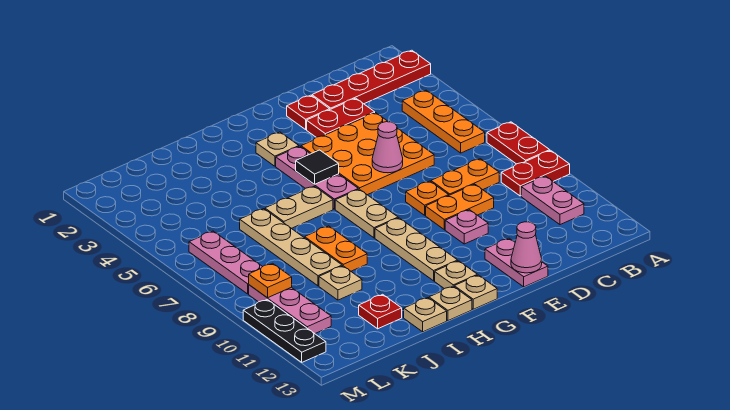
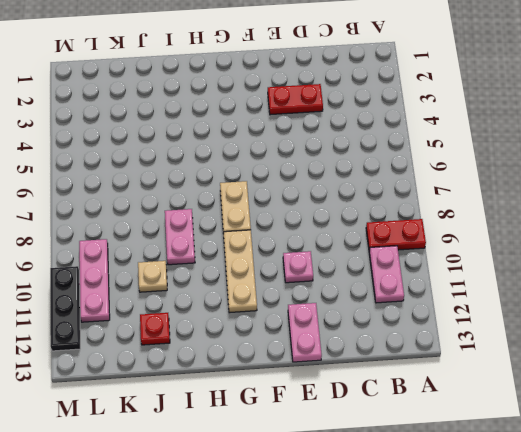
pink plate I8:I9 level 1 -> orange plate I8:I9 level 1
none -> red plate A2:D2 level 1
none -> red plate A7:A8 level 1
none -> orange plate B4:B6 level 1
none -> orange plate C8:D8 level 1

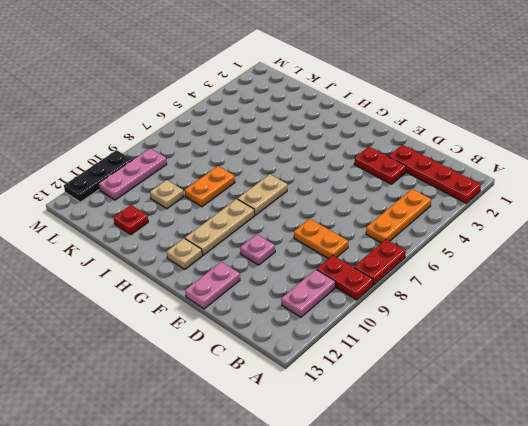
none -> orange plate D4:F6 level 1
none -> orange plate D9:E9 level 1
none -> red plate E2 level 1
none -> orange plate E8 level 1

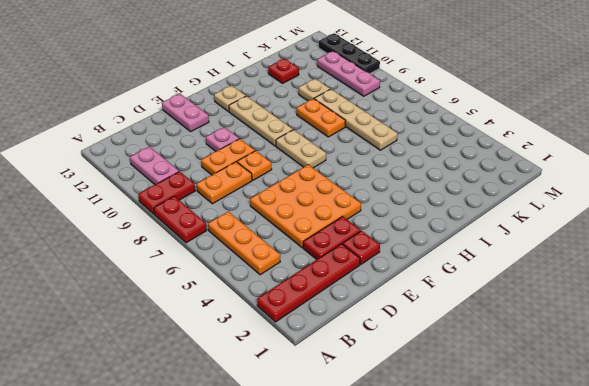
none -> tan plate G3 level 1
none -> pink plate G4:G6 level 1
none -> tan plate G13 level 1
none -> tan plate H6:I6 level 1

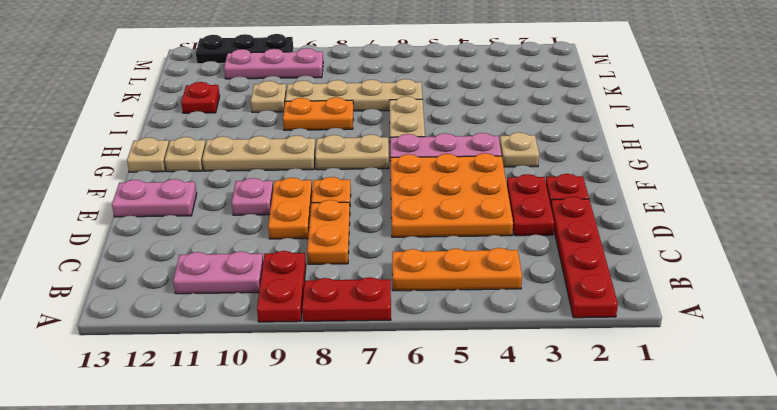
none -> tan plate H13 level 1
none -> tan plate I13 level 1
none -> pink plate L6:L8 level 1
none -> pink cone E6 level 2

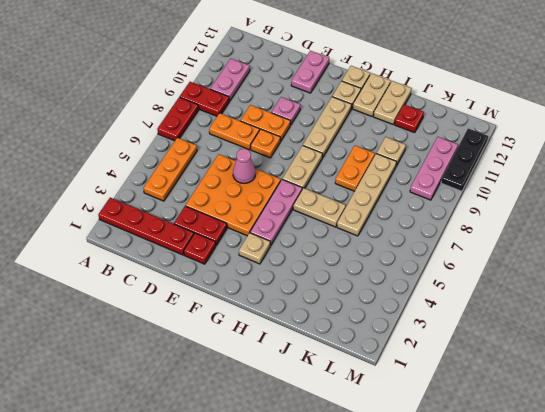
tan plate H12:H13 level 1 -> tan plate H13 level 1
tan plate I12:I13 level 1 -> tan plate I13 level 1
none -> pink plate L6:L8 level 1
none -> pink cone E13 level 2
none -> black tile G5 level 2
none -> orange plate L9 level 2

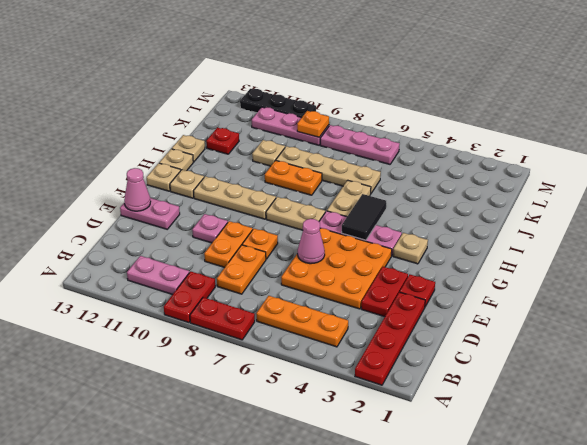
black tile G5:H5 level 2 -> black tile G5 level 2

